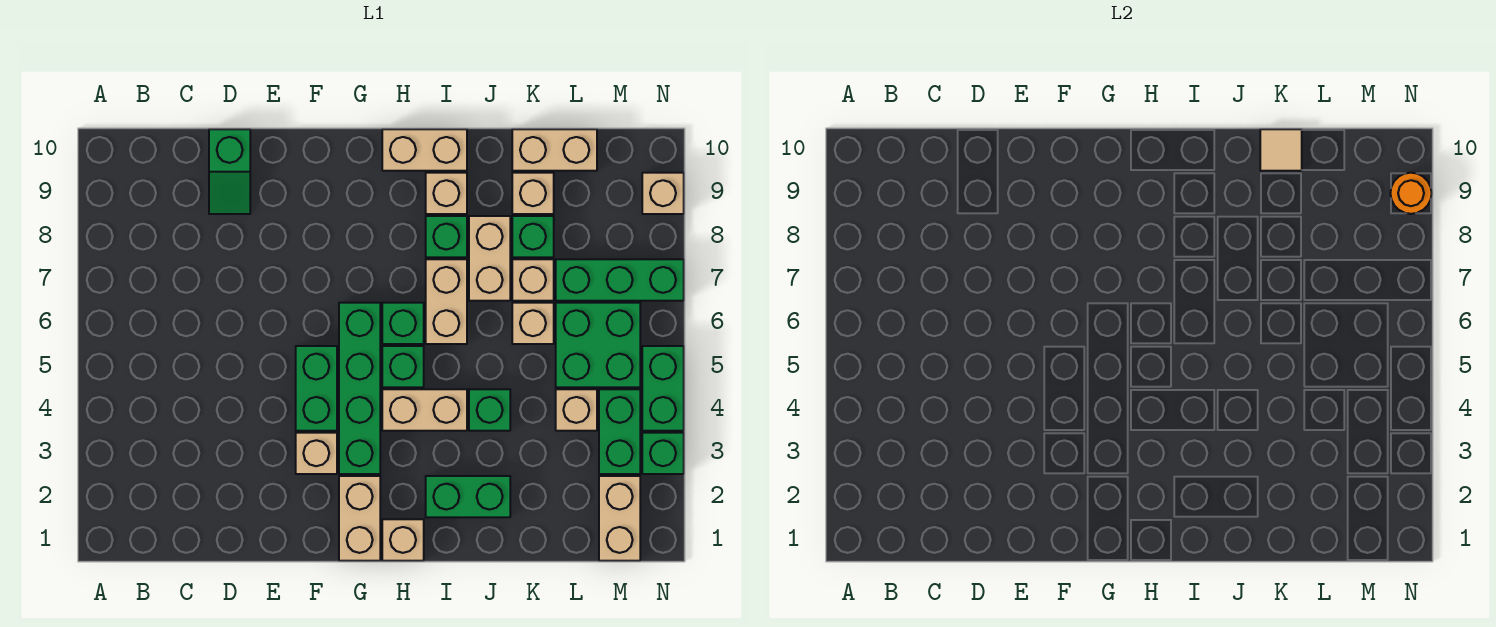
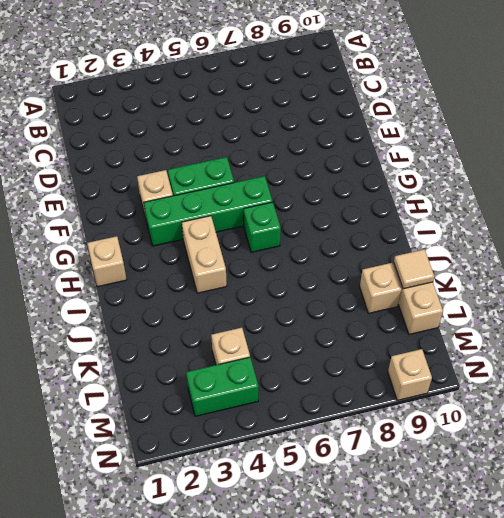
none -> green slope D9:D10 level 1 top 10
none -> tan brick G1:G2 level 1
none -> green brick H5 level 1
none -> tan brick H10:I10 level 1

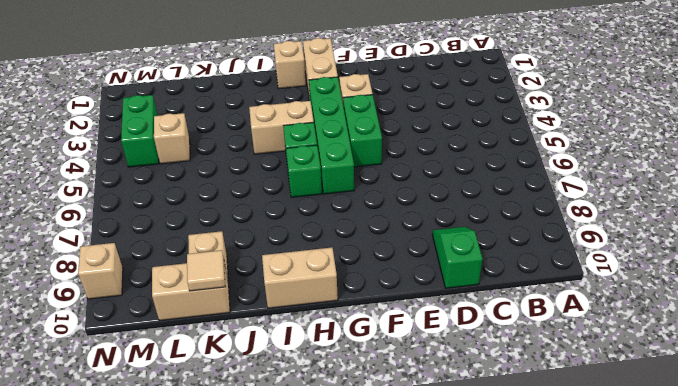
none -> green brick I2:J2 level 1
none -> tan brick I6:I7 level 1
none -> green brick I8 level 1
none -> tan brick I9 level 1

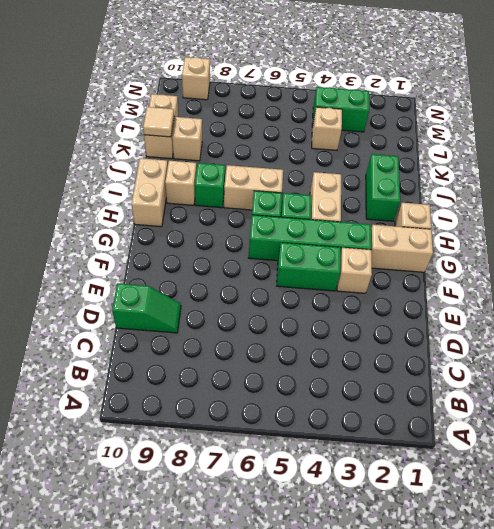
none -> green brick J4 level 1
none -> tan brick J7:J8 level 1
none -> tan brick K6 level 1
none -> tan brick K7 level 1

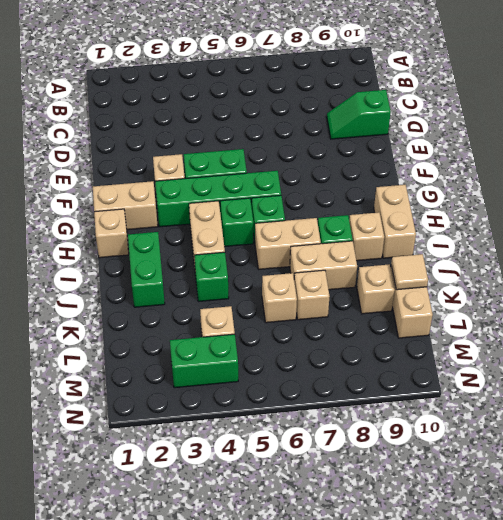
none -> green brick K8 level 1
none -> green brick L5:M6 level 1
none -> green brick L7:N7 level 1
none -> tan brick M1:M2 level 1

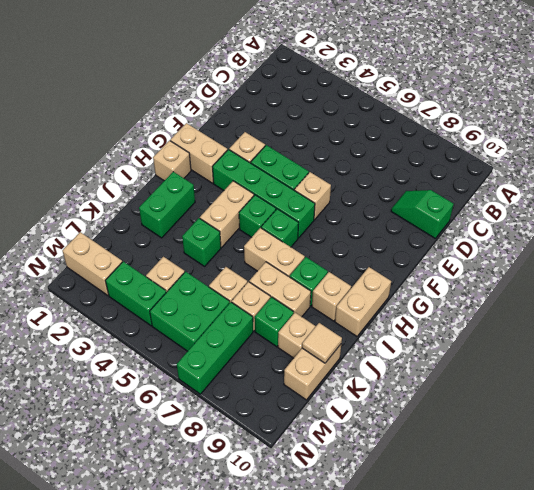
tan brick F6 level 1 -> tan brick N9 level 1
none -> green brick N3 level 1
none -> green brick N4:N5 level 1
none -> orange round brick N9 level 2

